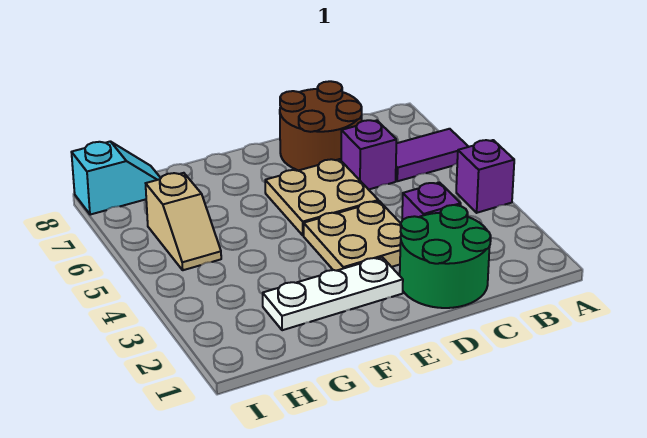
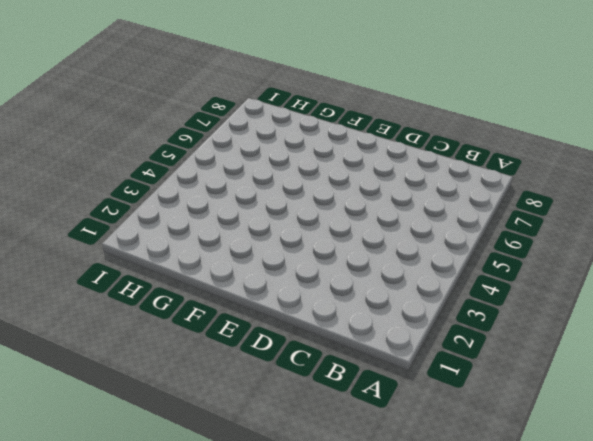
none -> purple brick A4 level 1
none -> purple tile A6:B6 level 1

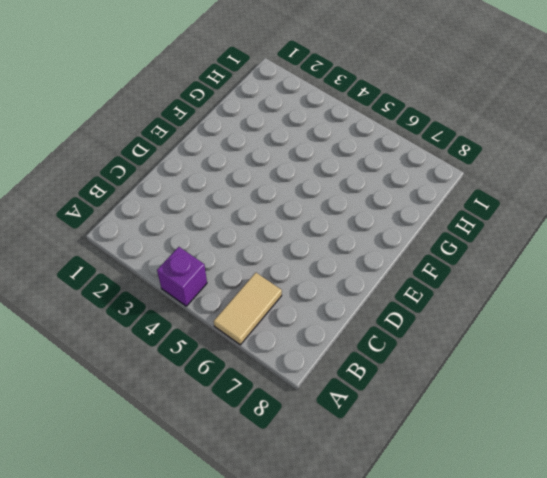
tan tile A6:B6 level 1 -> purple tile A6:B6 level 1
none -> green round brick C1:D2 level 1
none -> purple brick C3 level 1

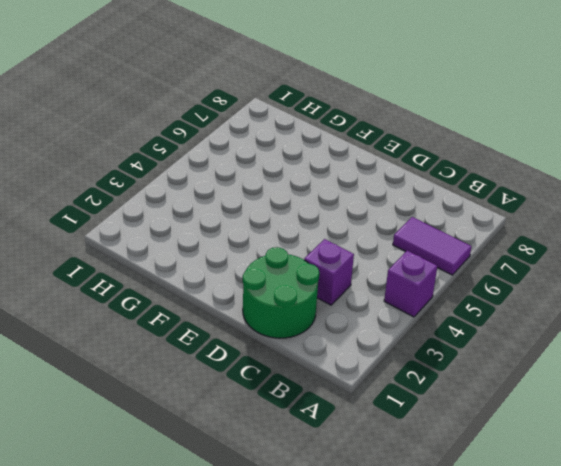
none -> purple brick C6 level 1
none -> brown round brick C7:D8 level 1

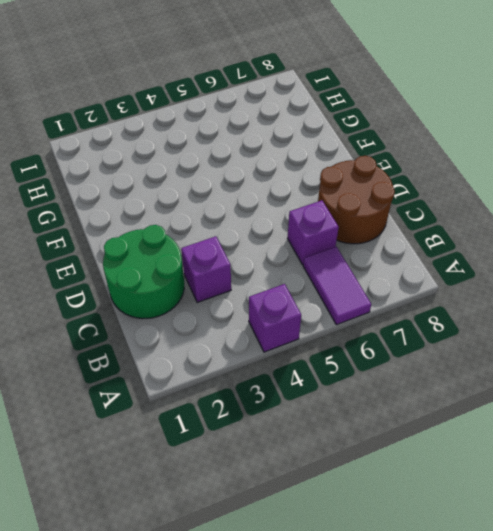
none -> tan plate D3:E4 level 1
none -> tan plate D5:E6 level 1

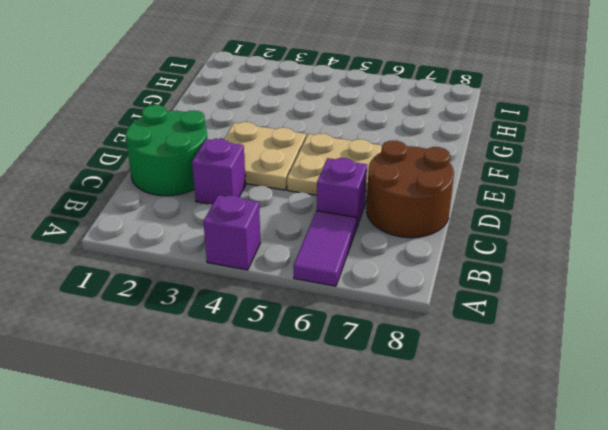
none -> white plate E2:G2 level 1
none -> tan slope H5:H6 level 1 top 6

